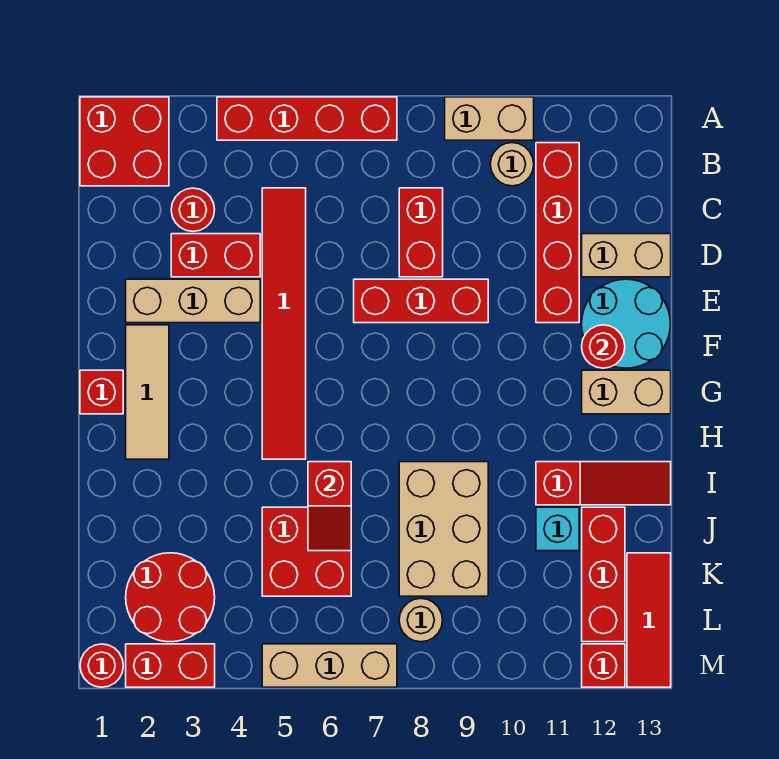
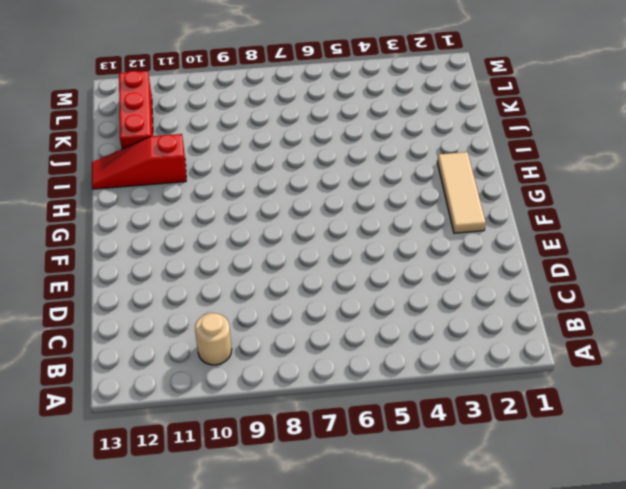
none -> red brick A1:B2 level 1
none -> red brick A4:A7 level 1
none -> tan brick A9:A10 level 1
none -> red brick B11:E11 level 1

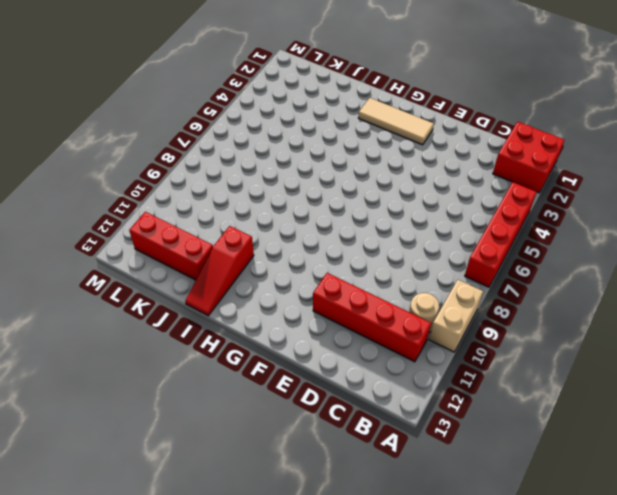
none -> red round brick C3 level 1
none -> red tile C5:H5 level 1
none -> red brick C8:D8 level 1
none -> red brick D3:D4 level 1

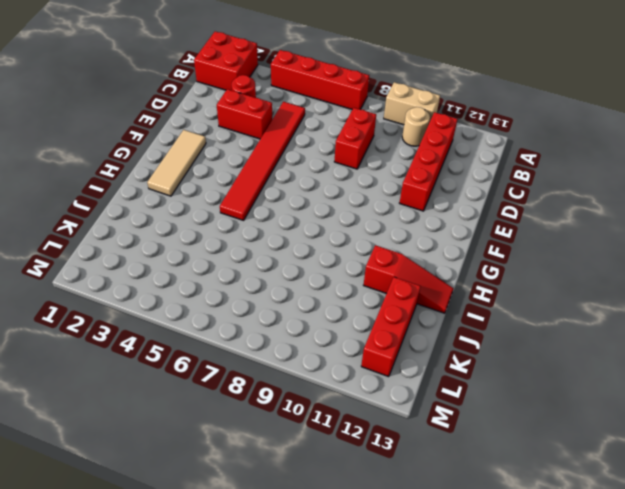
none -> tan brick D12:D13 level 1
none -> tan brick E2:E4 level 1
none -> red brick E7:E9 level 1
none -> cyan round brick E12:F13 level 1

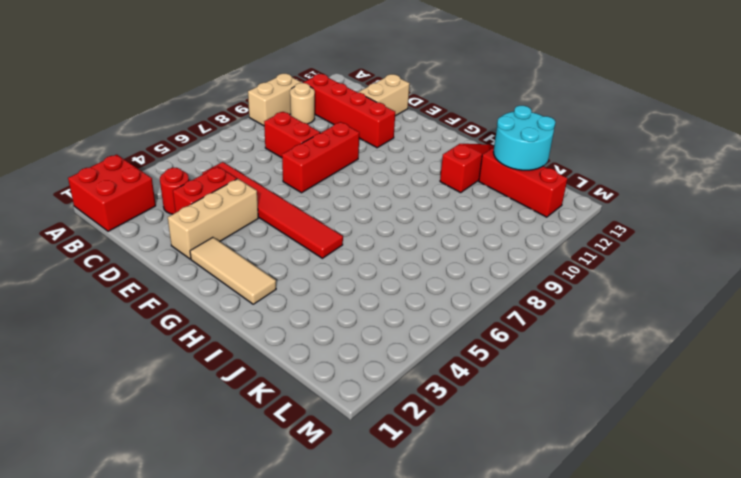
cyan round brick J12:K13 level 2 -> cyan round brick E12:F13 level 1
none -> red brick A4:A7 level 1
none -> red brick G1 level 1
none -> tan brick G12:G13 level 1
none -> tan brick I8:K9 level 1

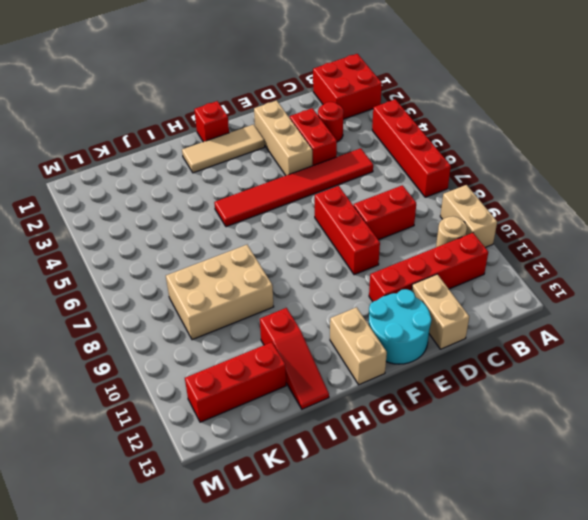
none -> red brick J5:K6 level 1
none -> cyan brick J11 level 1
none -> red round brick K2:L3 level 1
none -> red tile K13:M13 level 1

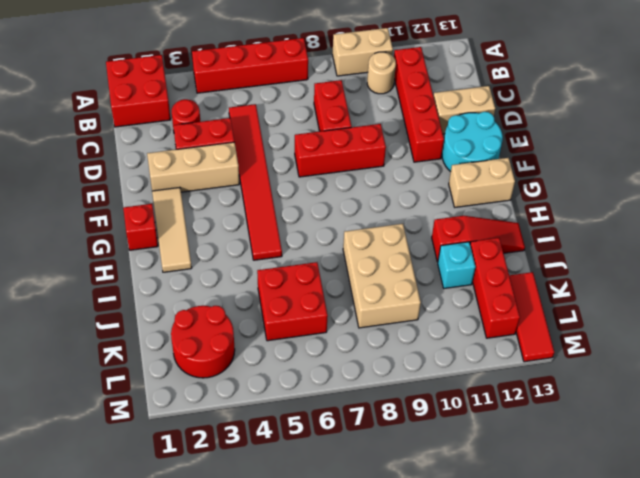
none -> tan round brick L8 level 1
none -> red round brick M1 level 1
none -> red brick M2:M3 level 1
none -> tan brick M5:M7 level 1

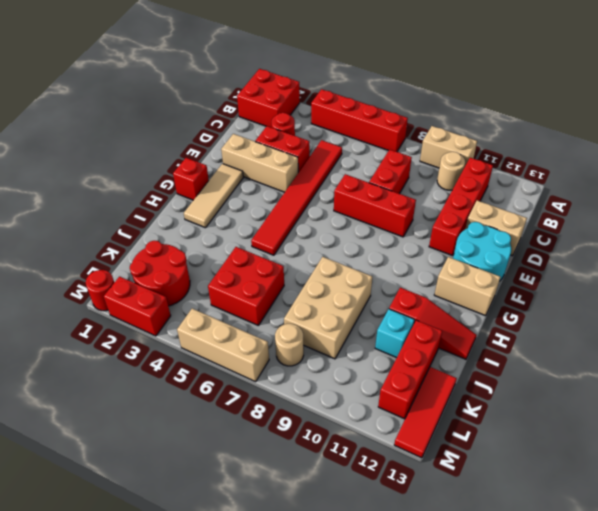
none -> red brick M12 level 1
none -> red round brick F12 level 2
none -> red slope I6:J6 level 2 top I

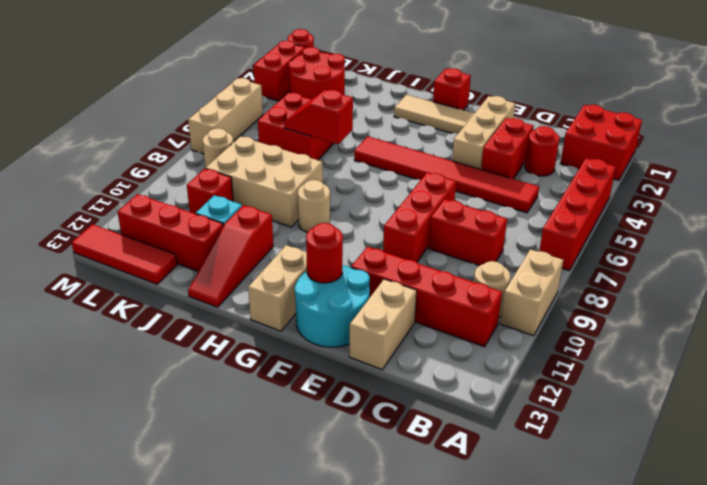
tan round brick H9 level 1 -> none
red brick K10 level 1 -> red brick M12 level 1

